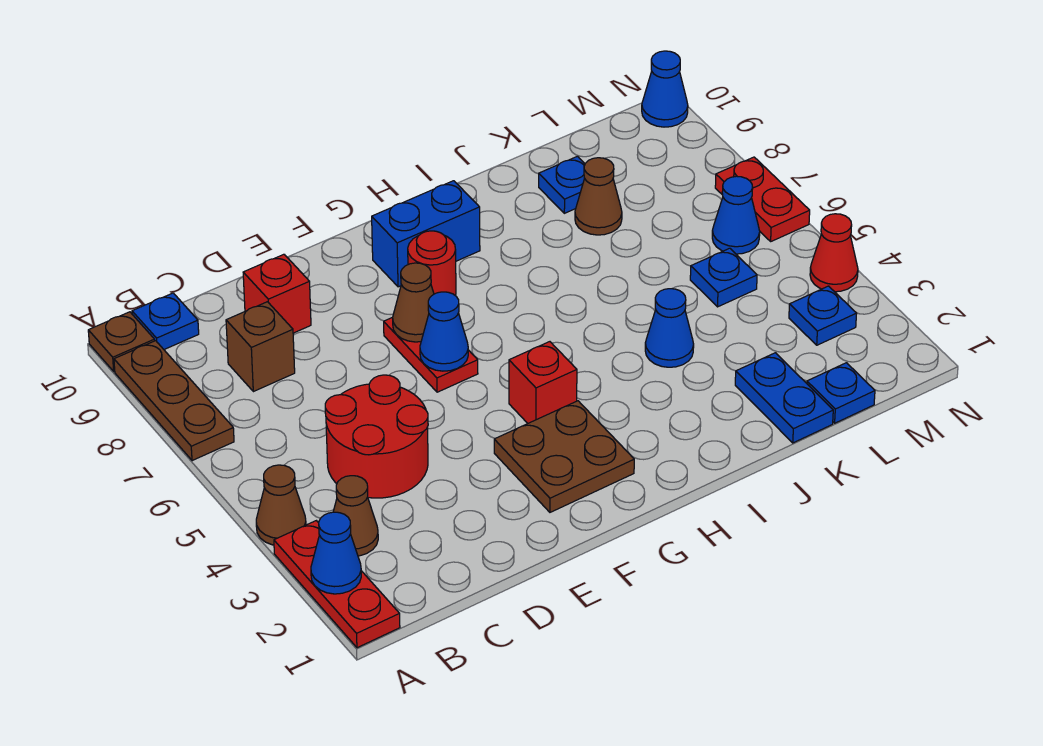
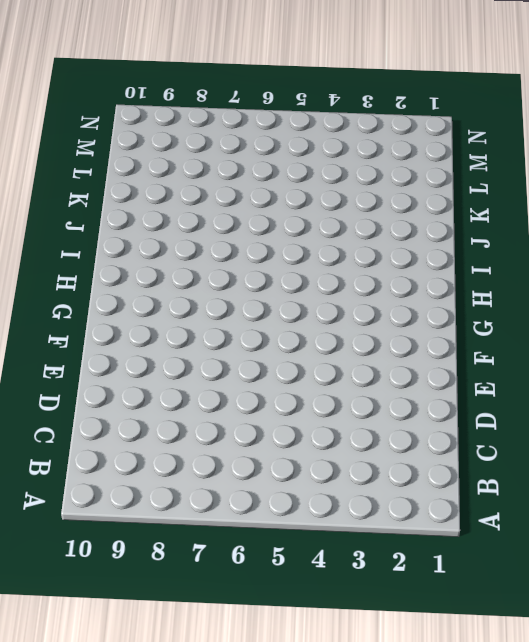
none -> red plate A1:A3 level 1
none -> brown cone A4 level 1
none -> brown plate A7:A9 level 1

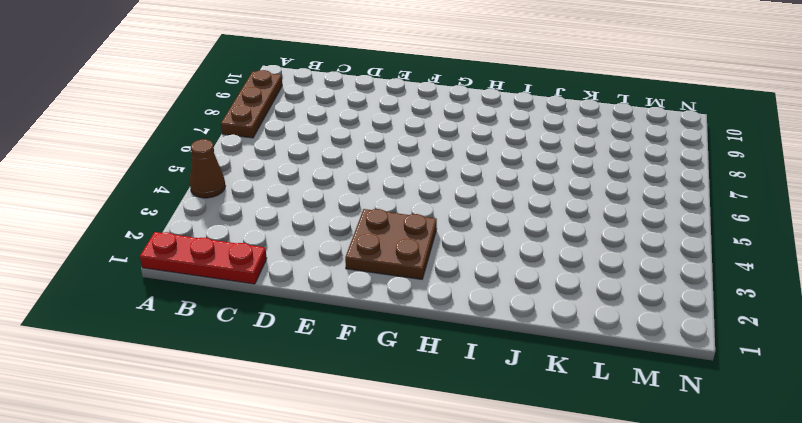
red plate A1:C1 level 1 -> red plate A1:A3 level 1
none -> brown plate A10 level 1
none -> brown cone B3 level 1
none -> blue plate B10 level 1

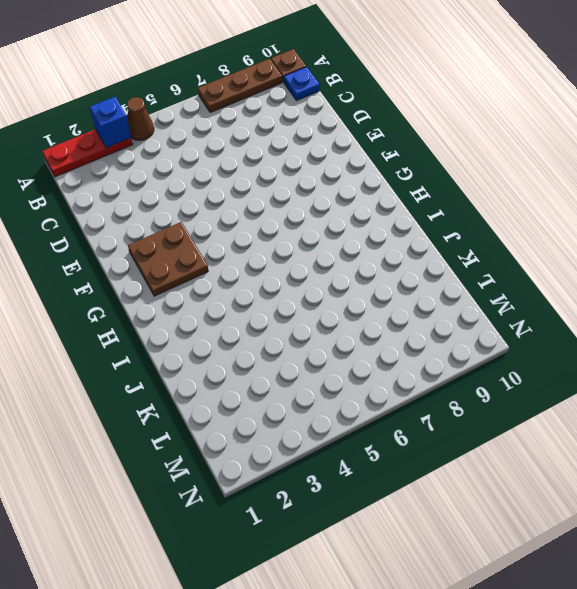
blue brick A3 level 2 -> none
none -> brown cone B3 level 1
none -> red round brick C4:D5 level 1
none -> brown brick C8 level 1

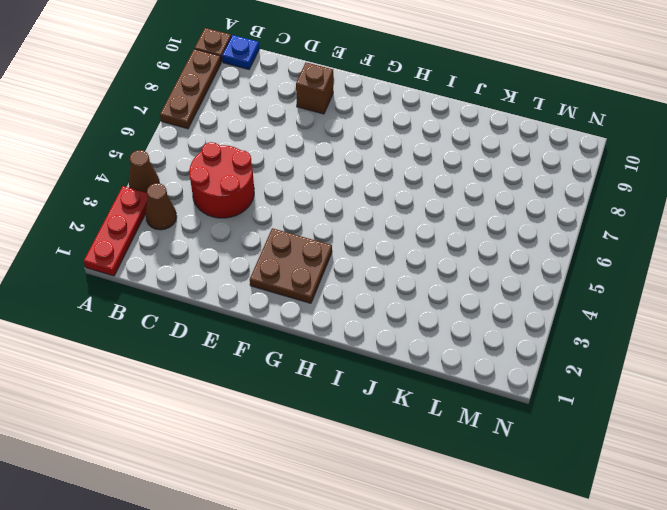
brown brick E9 level 1 -> brown brick C8 level 1
none -> red brick D9 level 1
none -> red plate F6:F7 level 1
none -> red brick G4 level 1

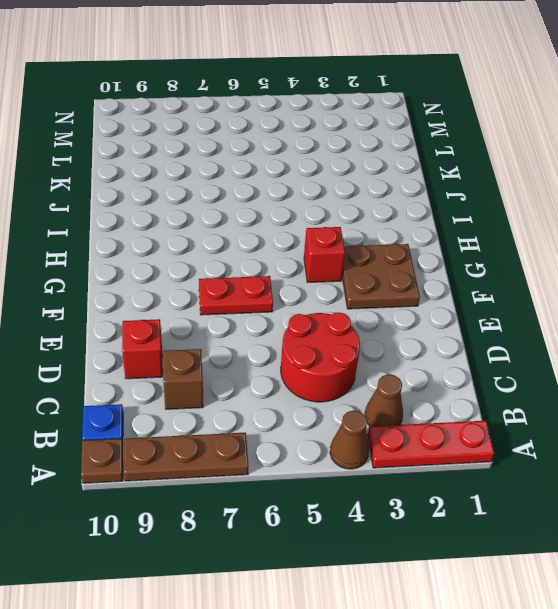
none -> red round brick G8 level 1
none -> blue brick G9:H9 level 1
none -> blue cone J4 level 1

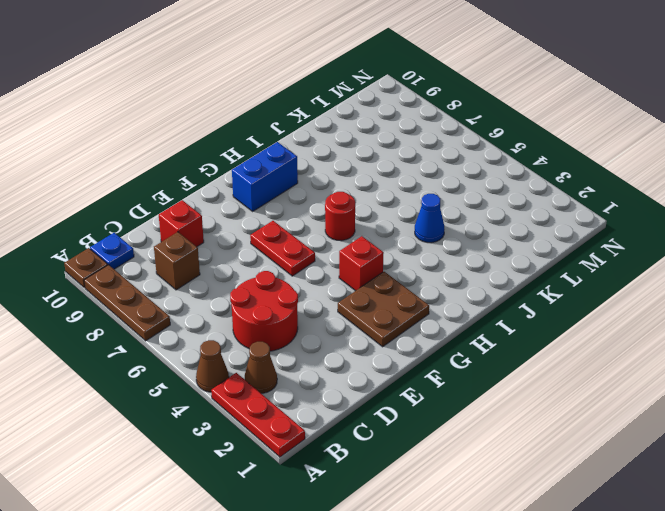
red round brick H6 level 1 -> red round brick G8 level 1
none -> blue plate K1:K2 level 1
none -> brown cone K8 level 1
none -> blue plate K9 level 1

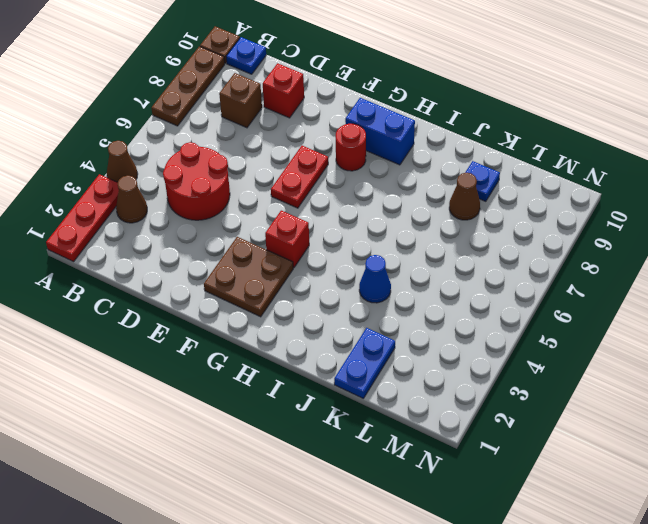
none -> blue plate L1 level 1
none -> blue plate L5 level 1
none -> blue plate M3 level 1

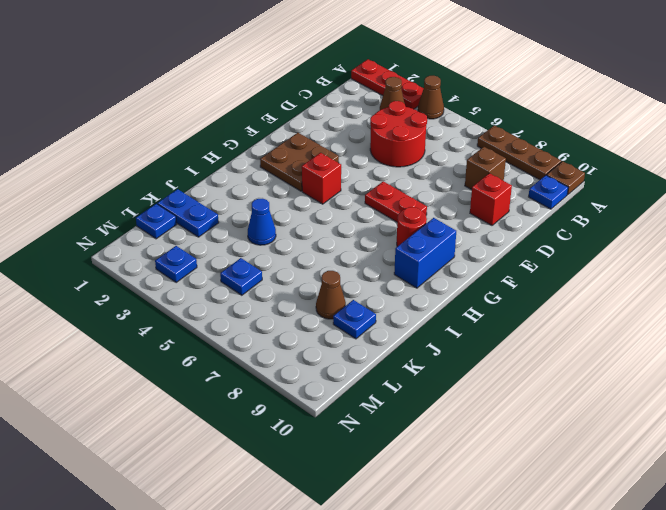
none -> blue cone M6 level 1
none -> red cone N4 level 1
none -> red plate N6:N7 level 1

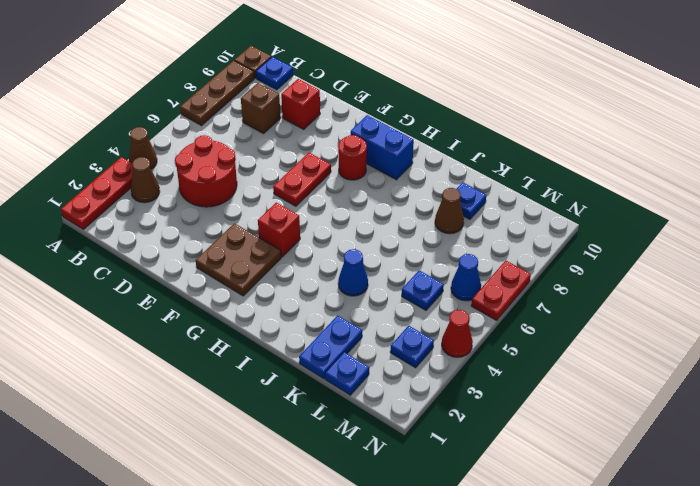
none -> blue cone N10 level 1
none -> blue cone A2 level 2
none -> blue cone F6 level 2

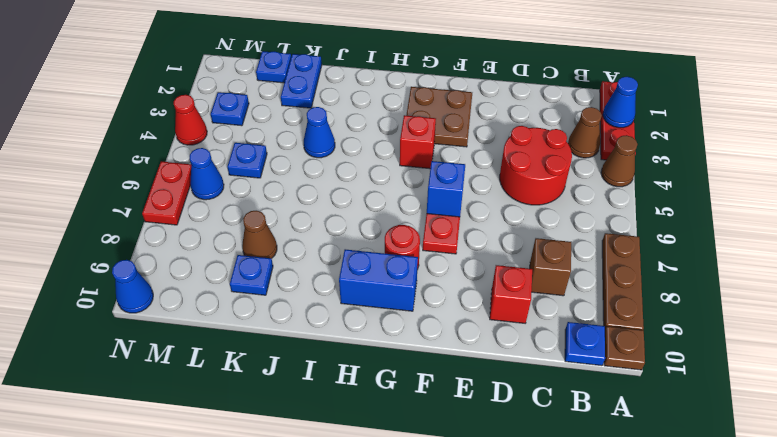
blue brick F6 level 2 -> blue cone F6 level 2
none -> brown cone F7 level 2

